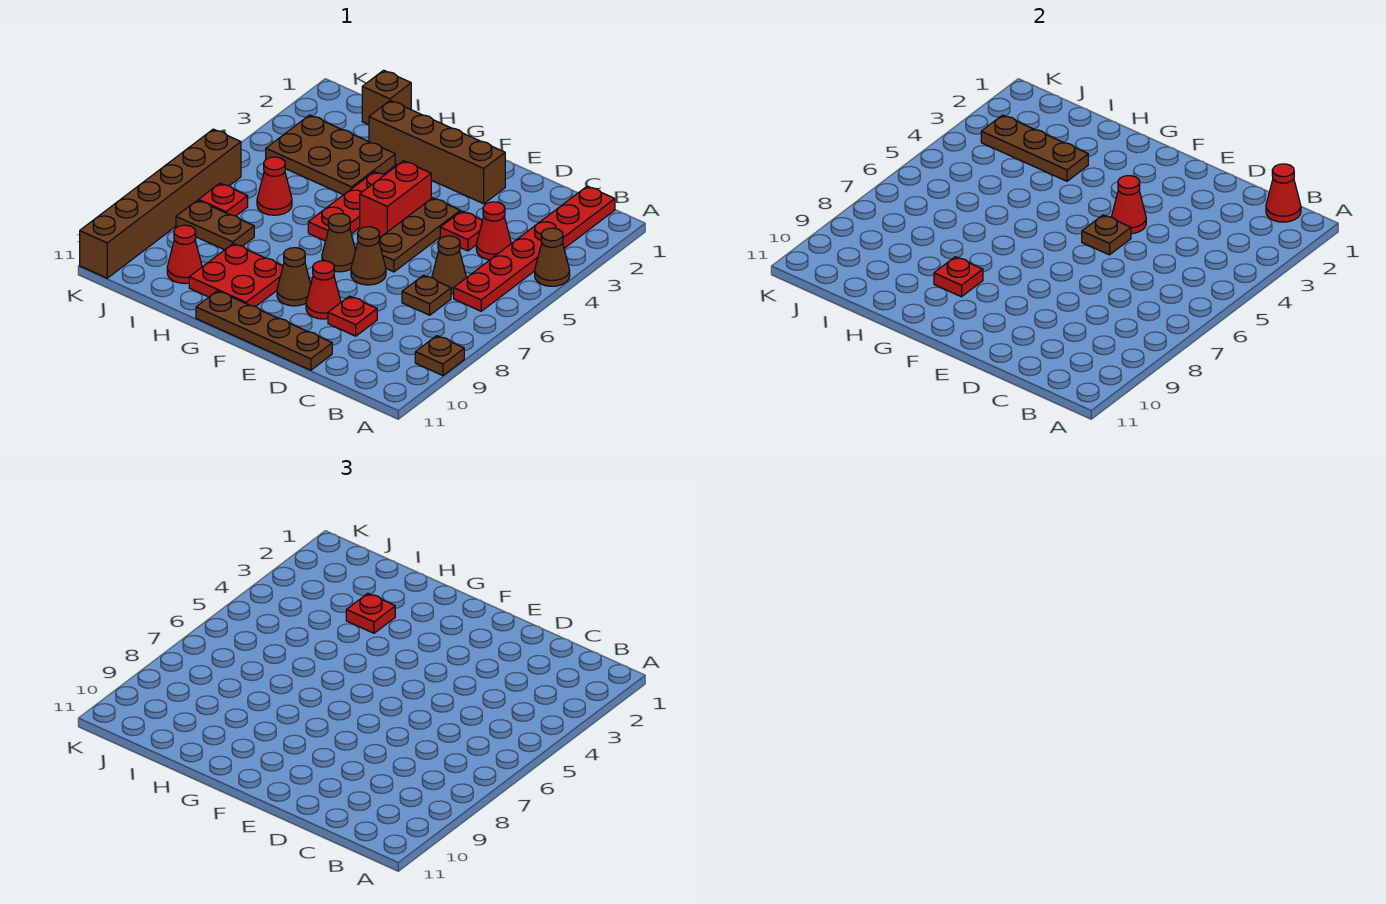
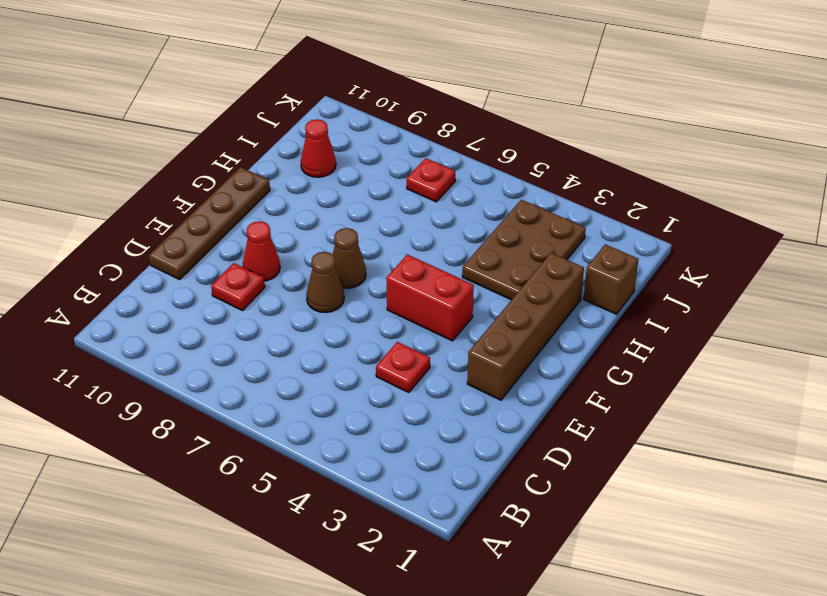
none -> brown cone A4 level 1
none -> brown plate A9 level 1
none -> red plate B1:B6 level 1
none -> red cone C4 level 1

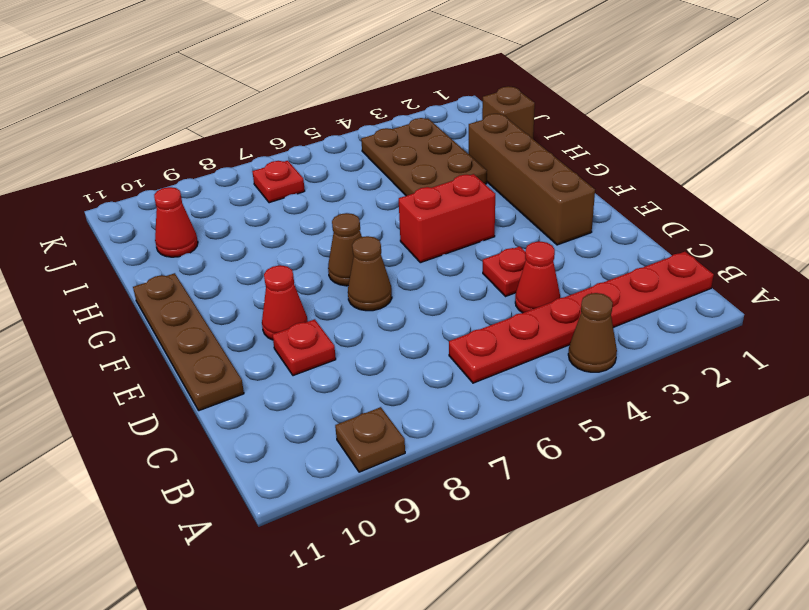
none -> brown cone C6 level 1
none -> brown plate C7 level 1
none -> brown plate E4:E6 level 1
none -> brown cone F9 level 1

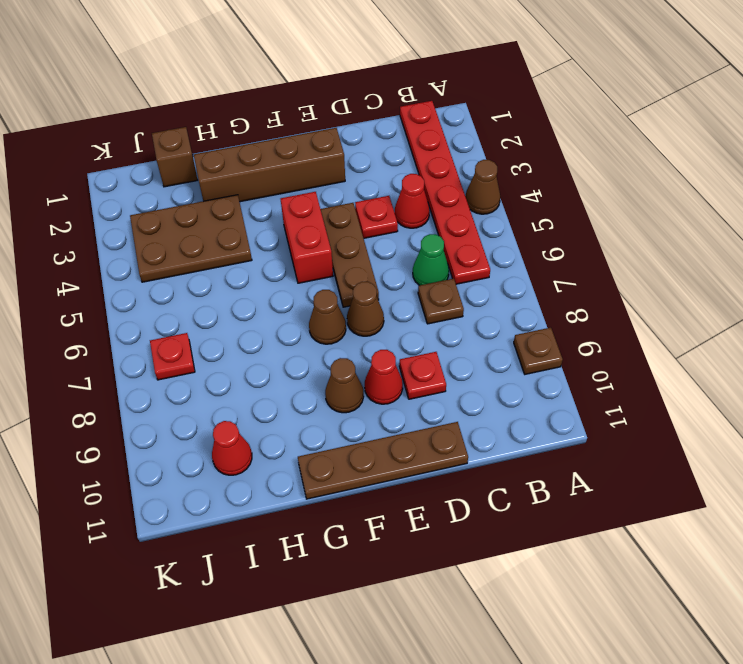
green cone C6 level 1 -> brown cone C6 level 1
none -> red plate G4:G6 level 1
none -> red plate G9:H10 level 1
none -> red cone I6 level 1
none -> brown plate I8:J8 level 1

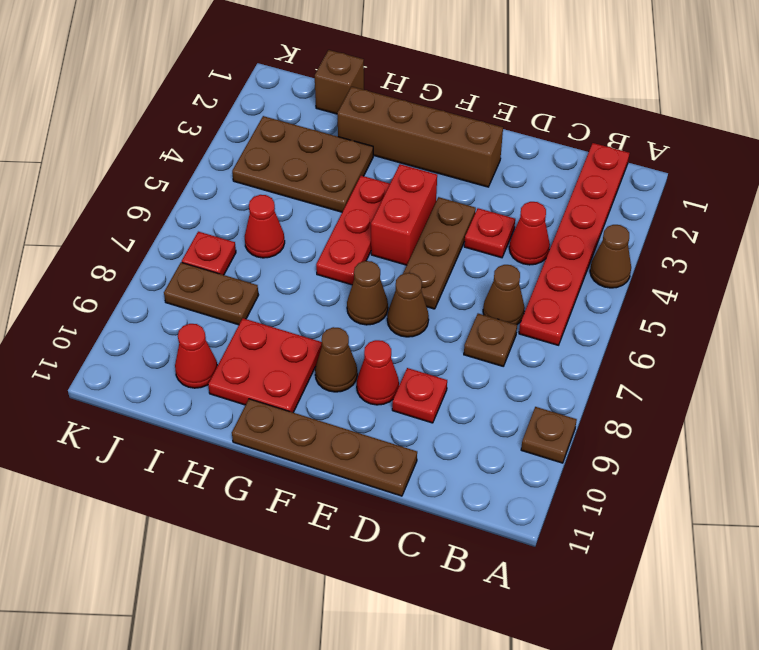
none -> brown brick K6:K11 level 1
none -> red cone B1 level 2
none -> red cone E4 level 2
none -> brown plate E5 level 2

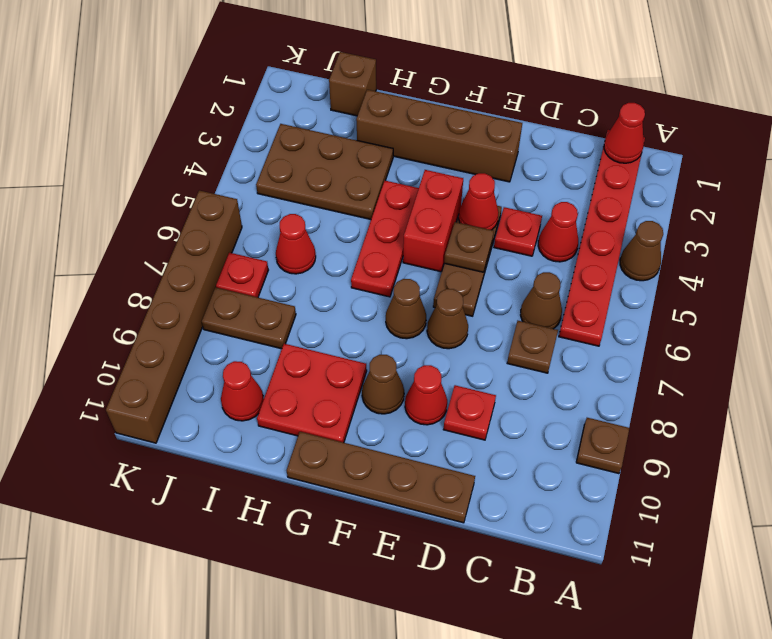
none -> red plate G9 level 2
none -> brown plate H3:J3 level 2
none -> red plate H3 level 3

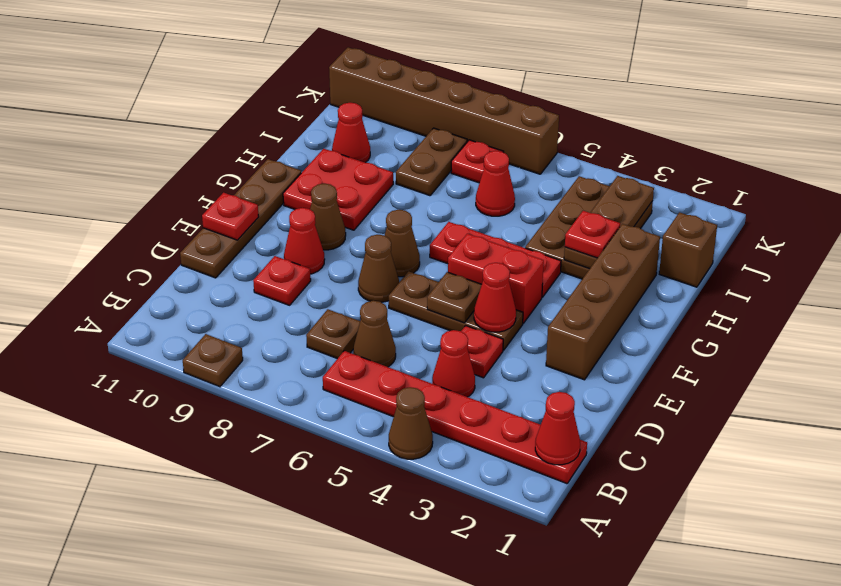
red plate E11 level 2 -> red plate G9 level 2

